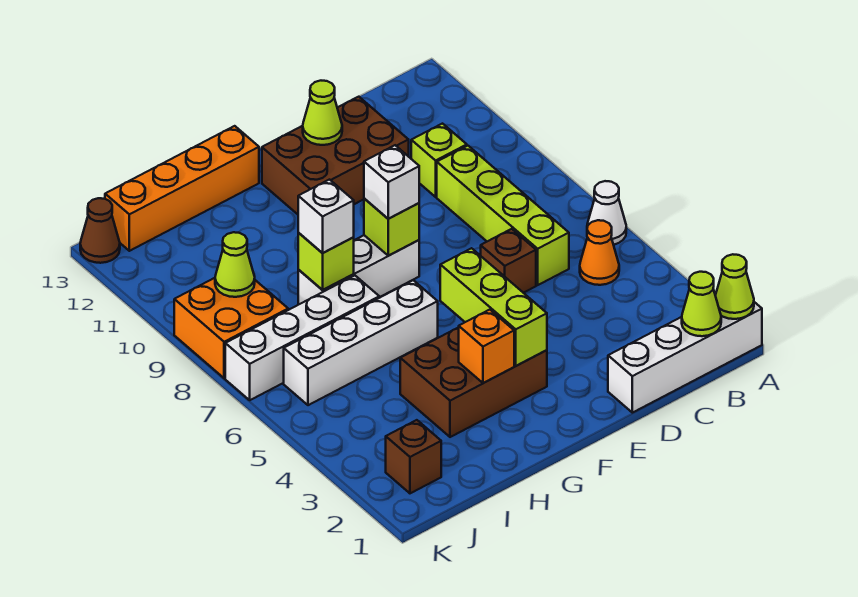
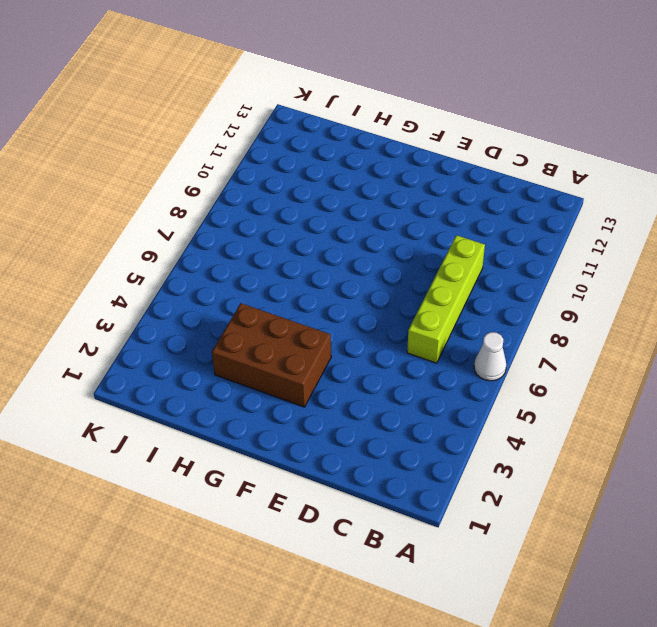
none -> white brick A1:D1 level 1
none -> orange cone B5 level 1
none -> lime brick C10 level 1

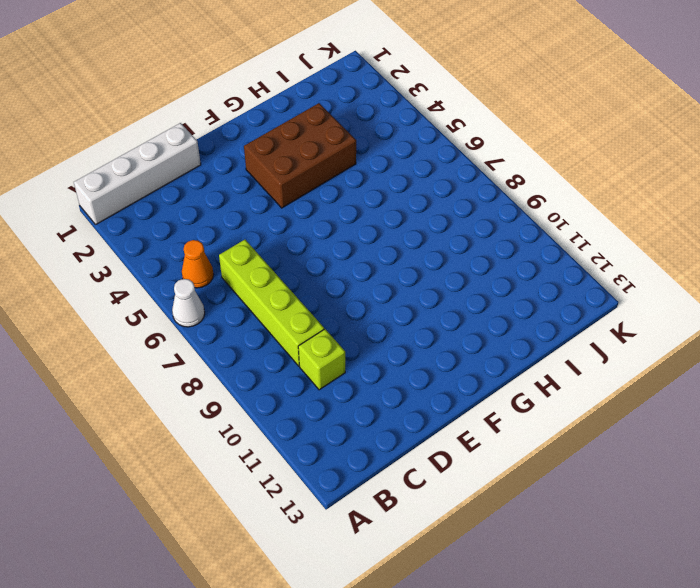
none -> brown brick D6 level 1
none -> brown brick D11:F12 level 1
none -> white brick F8:H8 level 1

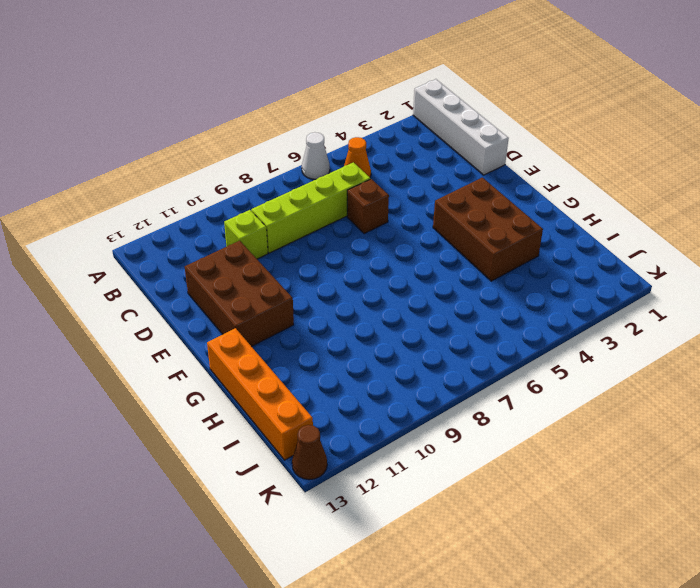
none -> white brick F8:H8 level 1
none -> white brick G6:J6 level 1
none -> white brick H7:K7 level 1

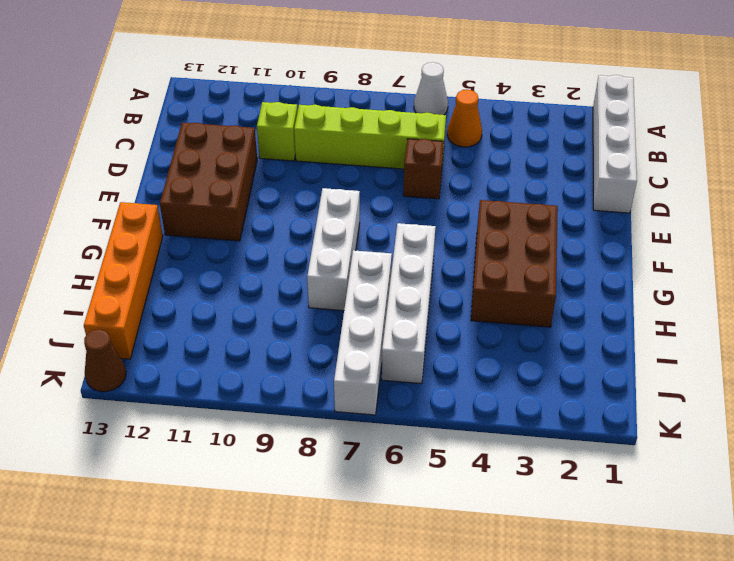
none -> brown brick J2 level 1
none -> orange brick J8:K9 level 1
none -> lime cone A1 level 2

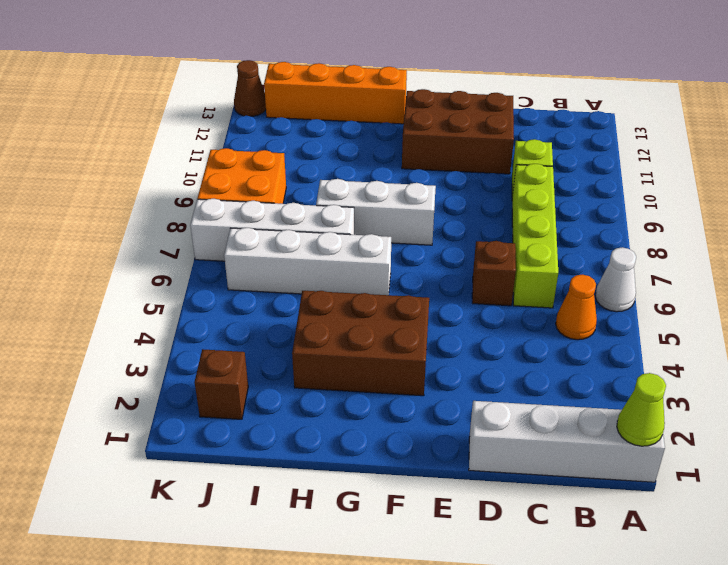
none -> lime cone B1 level 2
none -> lime cone E12 level 2
none -> lime brick F3:F5 level 2

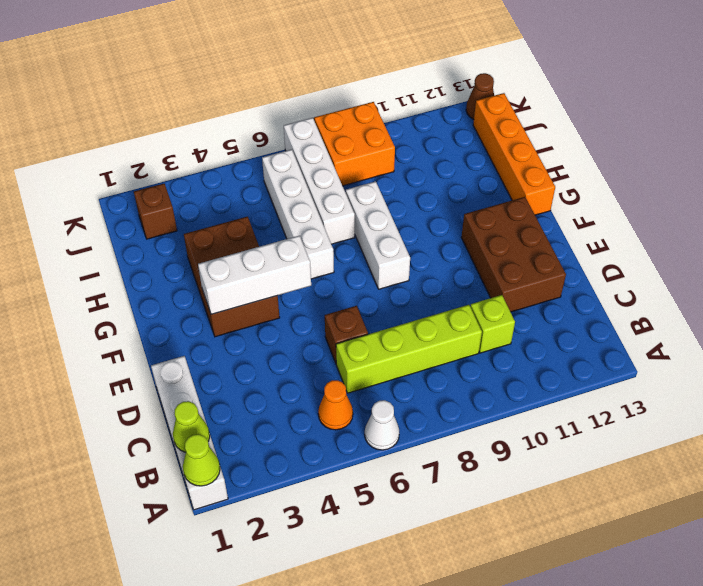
white brick F3:F5 level 2 -> lime brick F3:F5 level 2
none -> lime cone E12 level 2
none -> lime brick F8 level 2
none -> orange brick G3 level 2

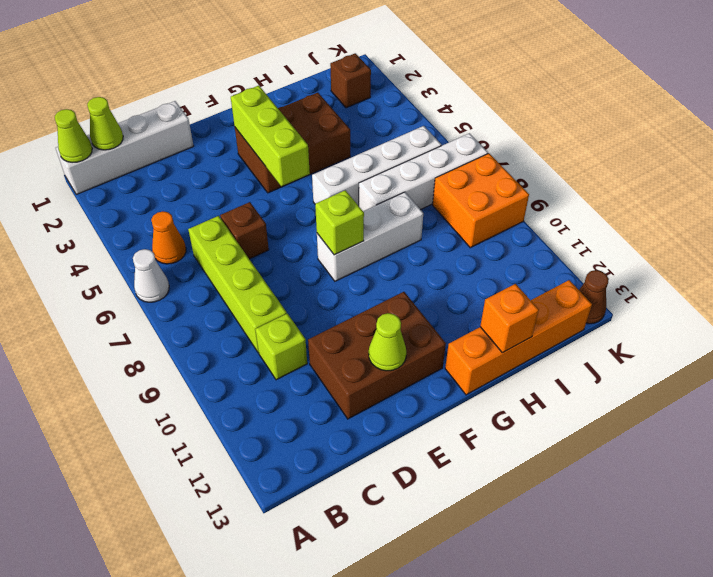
orange brick H13 level 2 -> orange brick G3 level 2
none -> lime brick H8 level 2
none -> lime cone J9 level 2
none -> white brick F8 level 3

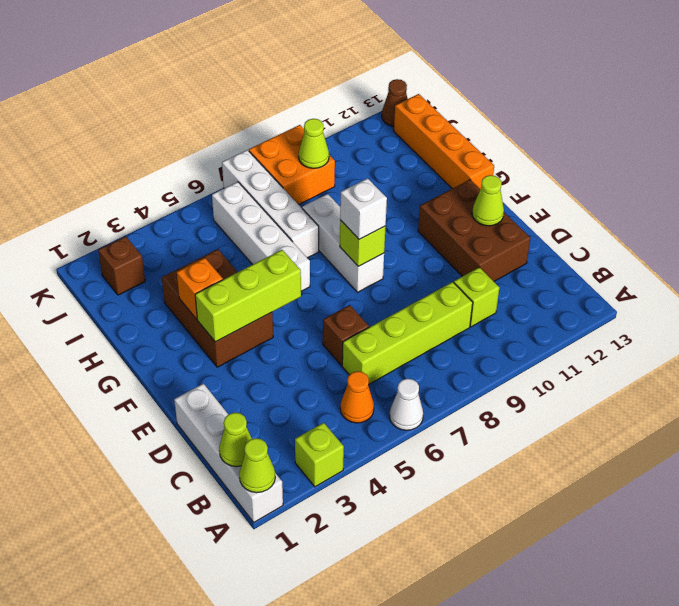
lime brick A3 level 1 -> lime brick H8 level 2
none -> white brick H8 level 3

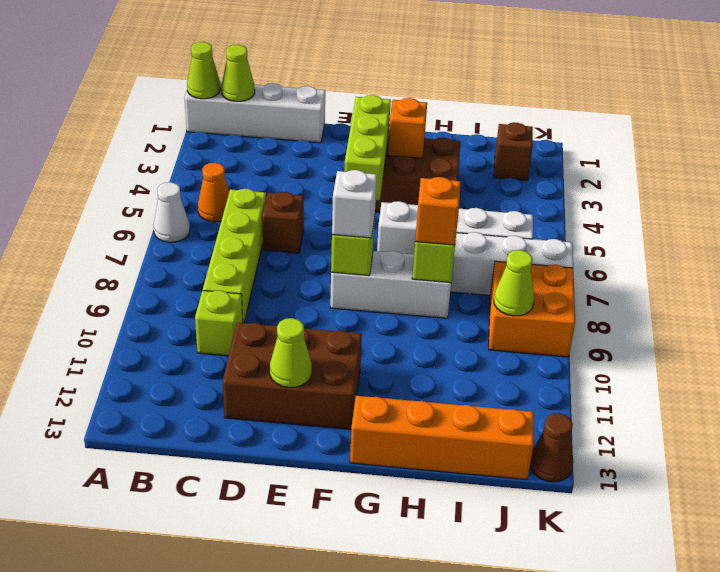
orange brick H8 level 3 -> white brick H8 level 3

